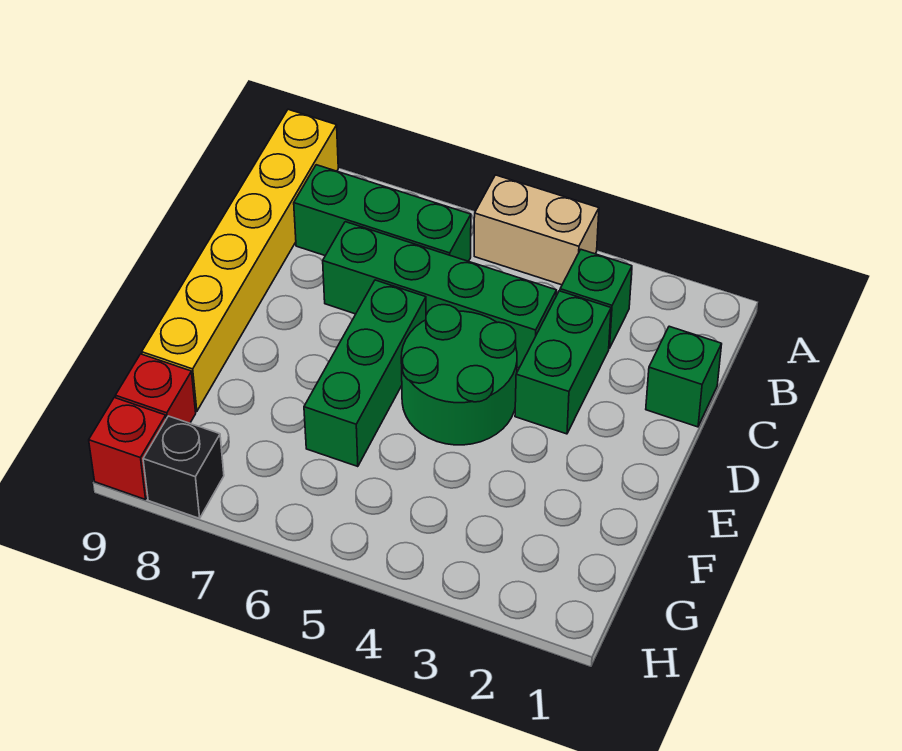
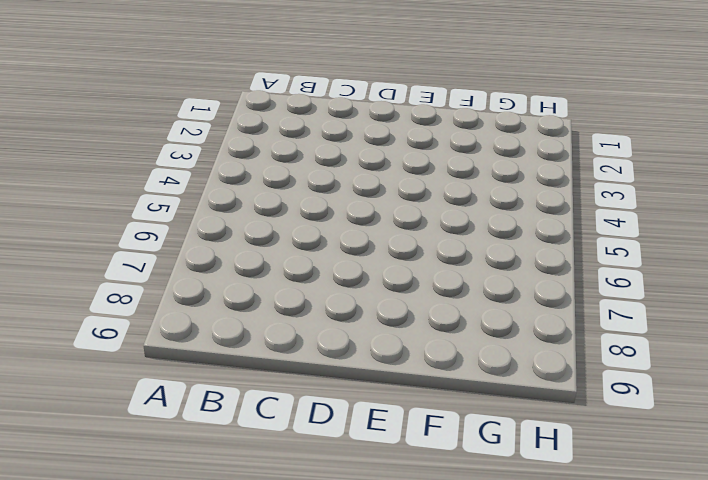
none -> tan brick A4:A5 level 1
none -> yellow brick A9:F9 level 1
none -> green brick B3 level 1

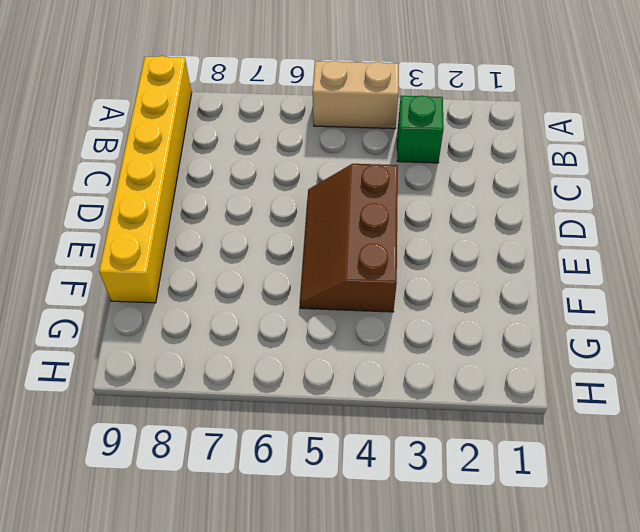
brown slope D4:F5 level 1 top 4 -> green round brick D4:E5 level 1
none -> green brick B6:B8 level 1
none -> green brick C1 level 1
none -> green brick C3:D3 level 1

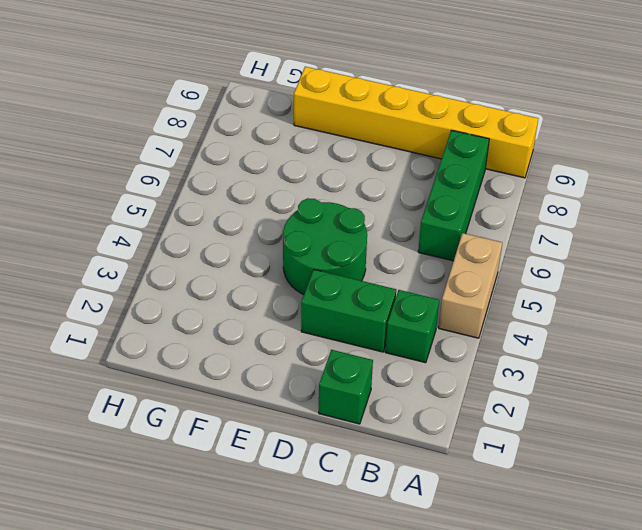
none -> green brick C4:C7 level 1
none -> green brick D6:F6 level 1
none -> red brick G9 level 1

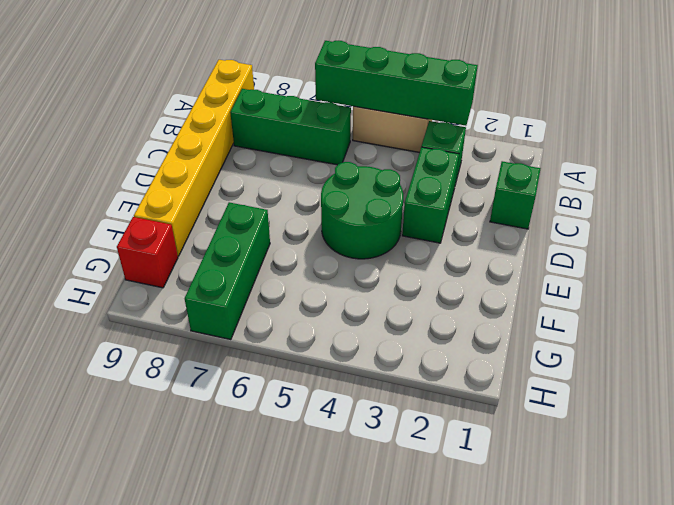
green brick A3:A6 level 2 -> green brick C4:C7 level 1
green brick F7:H7 level 1 -> green brick D6:F6 level 1
none -> black brick H8 level 1
none -> red brick H9 level 1

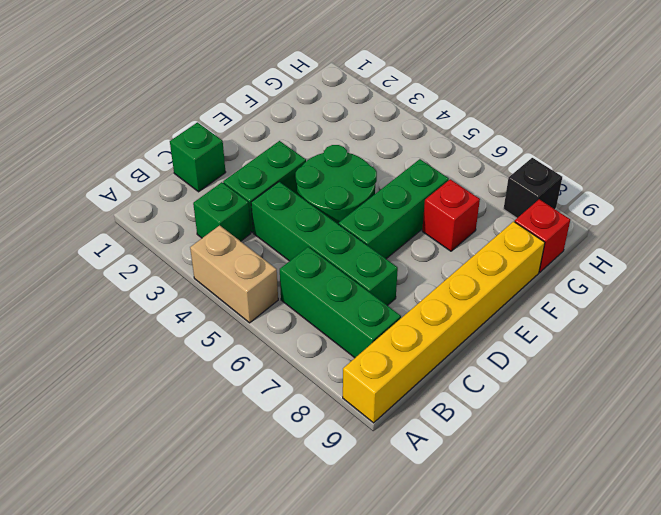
red brick F7 level 1 -> red brick H9 level 1

